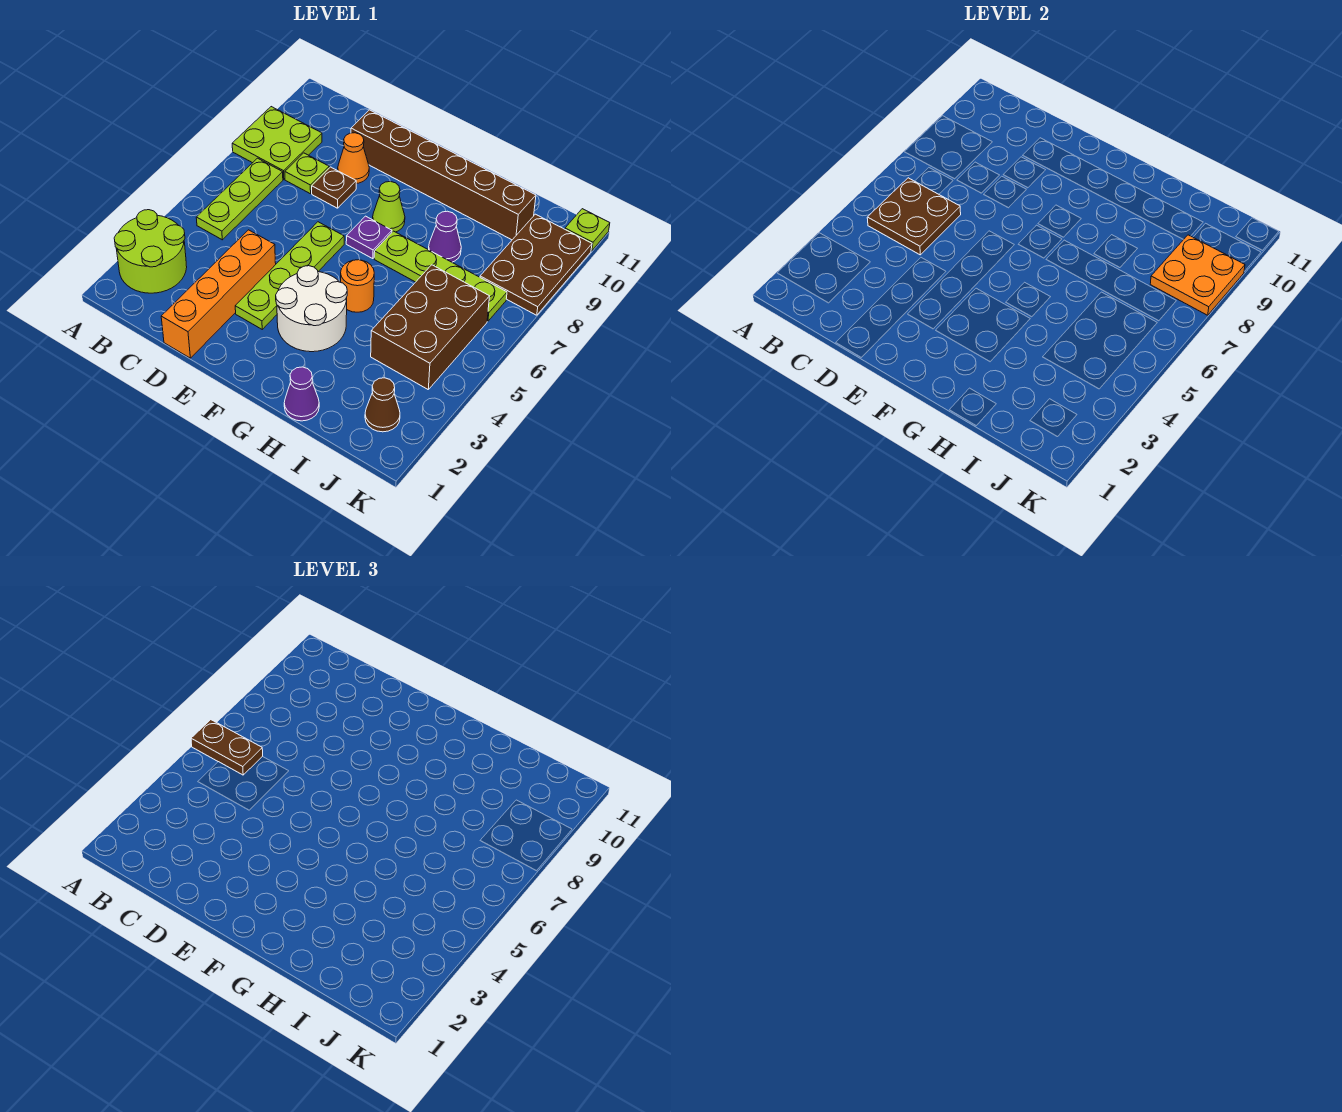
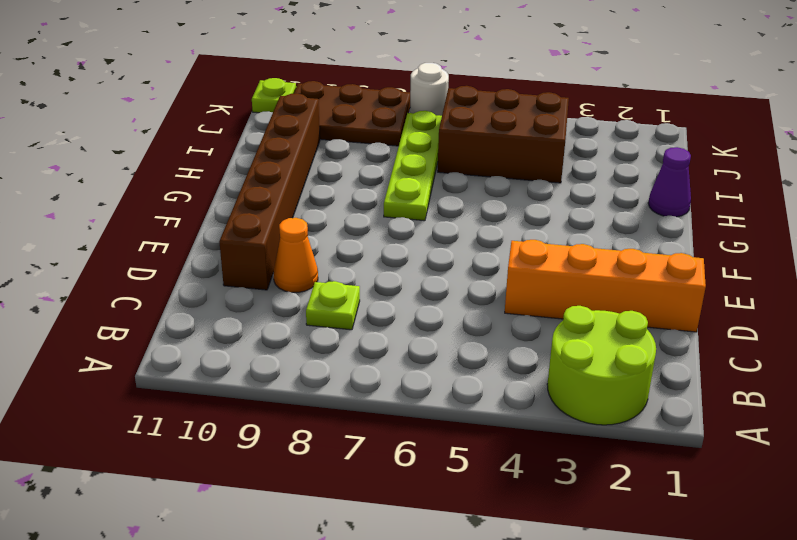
white round brick K7 level 1 -> none
none -> lime plate A8:B9 level 1
none -> lime plate B5:B7 level 1
none -> brown plate D8 level 1

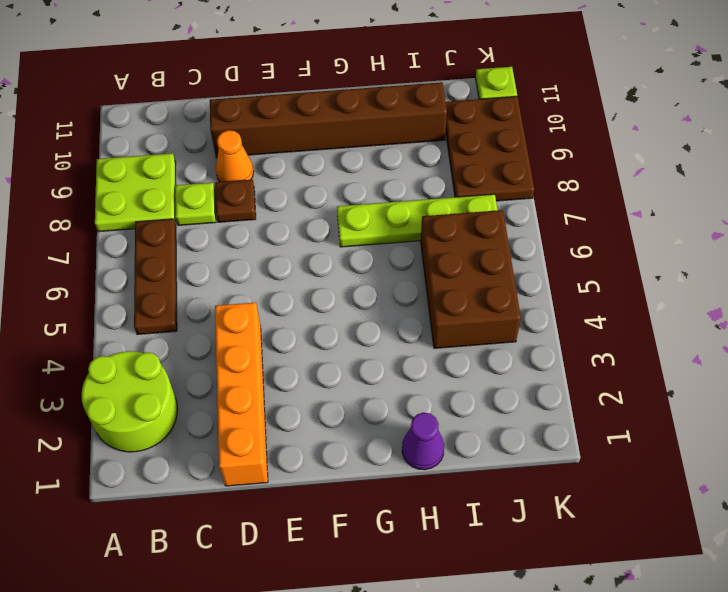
brown plate B5:B7 level 1 -> lime plate B5:B7 level 1
none -> lime plate E3:E6 level 1
none -> white round brick F3:G4 level 1
none -> purple plate F7 level 1

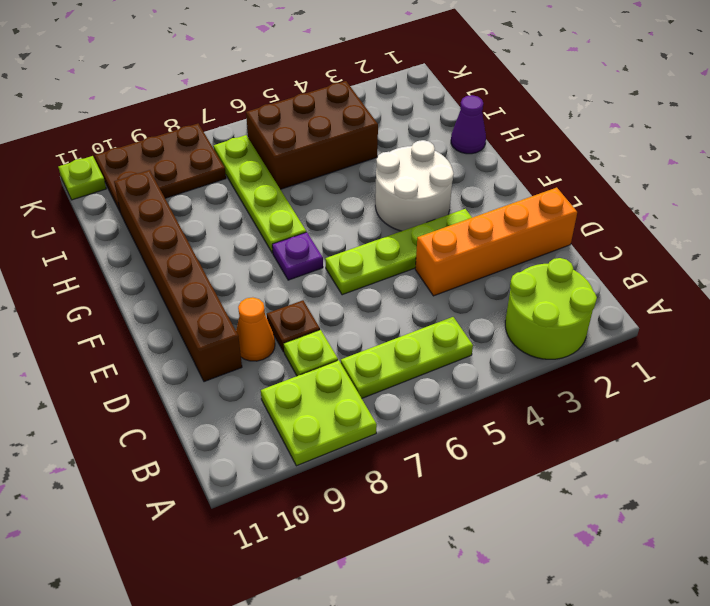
none -> lime cone F8 level 1
none -> orange round brick G5 level 1
none -> purple cone H8 level 1

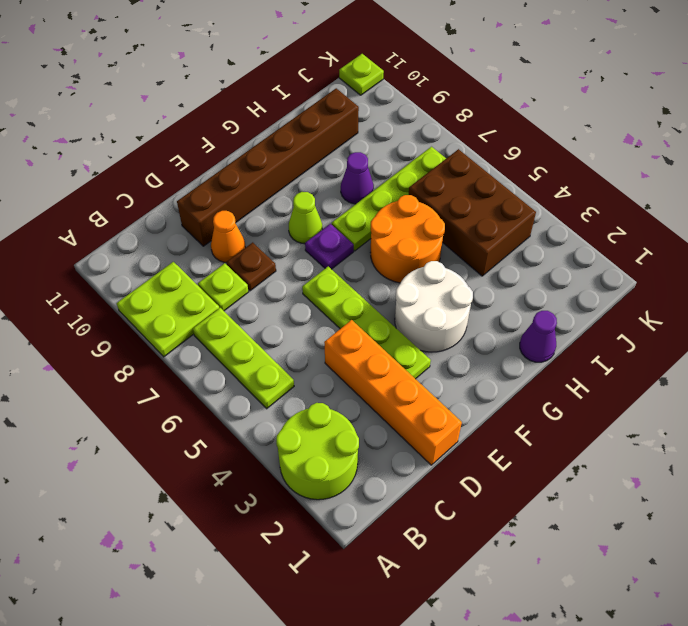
orange round brick G5:H6 level 1 -> orange round brick G5 level 1
none -> brown cone J2 level 1
none -> brown plate J8:K10 level 1
none -> brown plate B5:C6 level 2

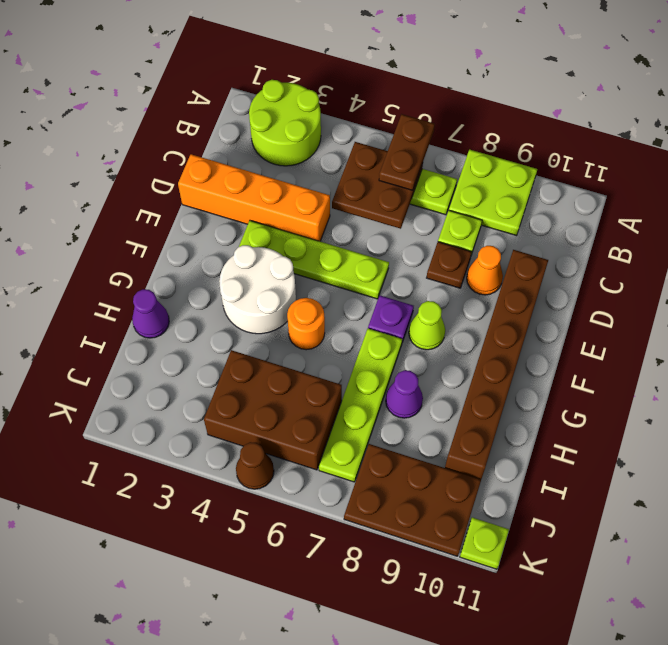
brown cone K5 level 1 -> brown cone J2 level 1
none -> orange plate J8:K9 level 2

